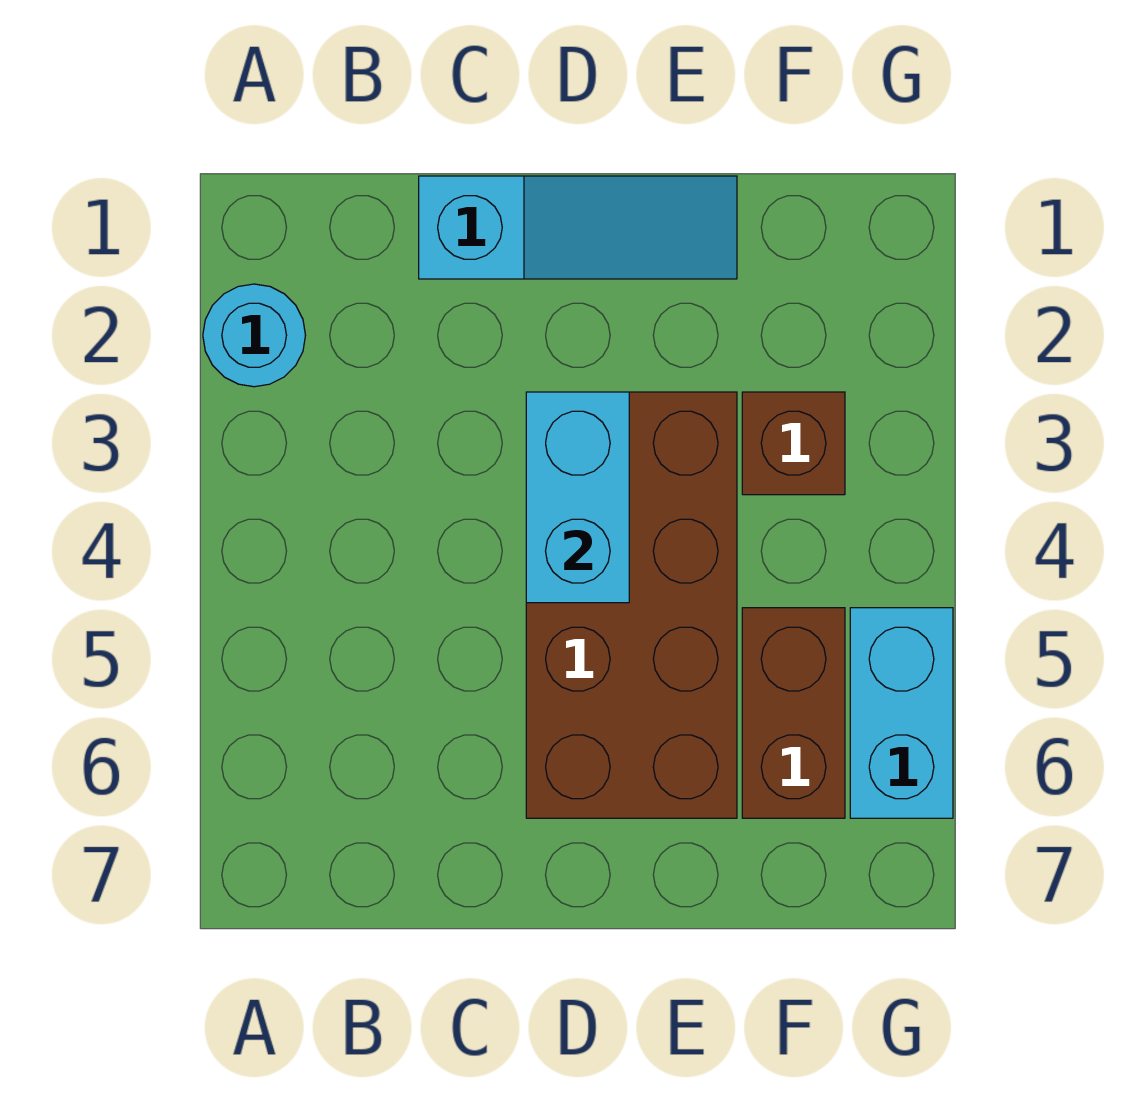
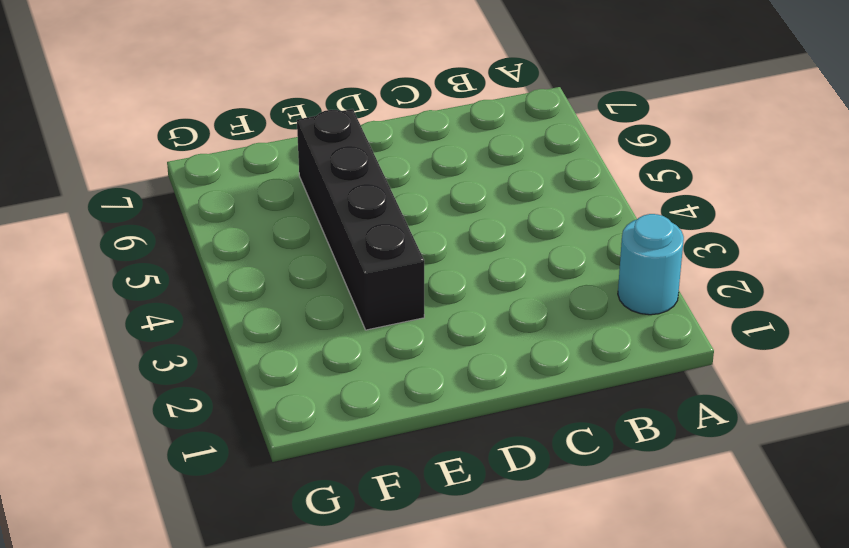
black brick E3:E6 level 1 -> brown brick D3:E6 level 1
none -> cyan slope C1:E1 level 1 top C
none -> brown brick F3 level 1

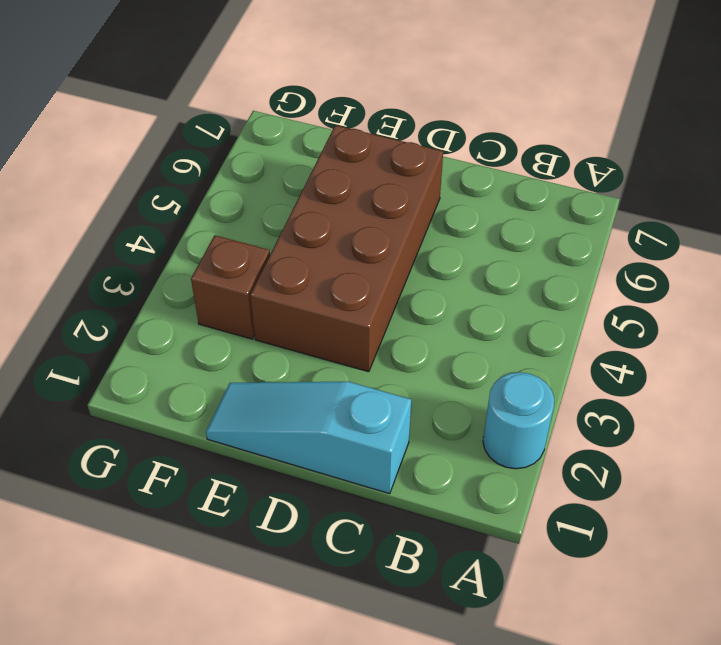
none -> brown brick F5:F6 level 1
none -> cyan brick G5:G6 level 1

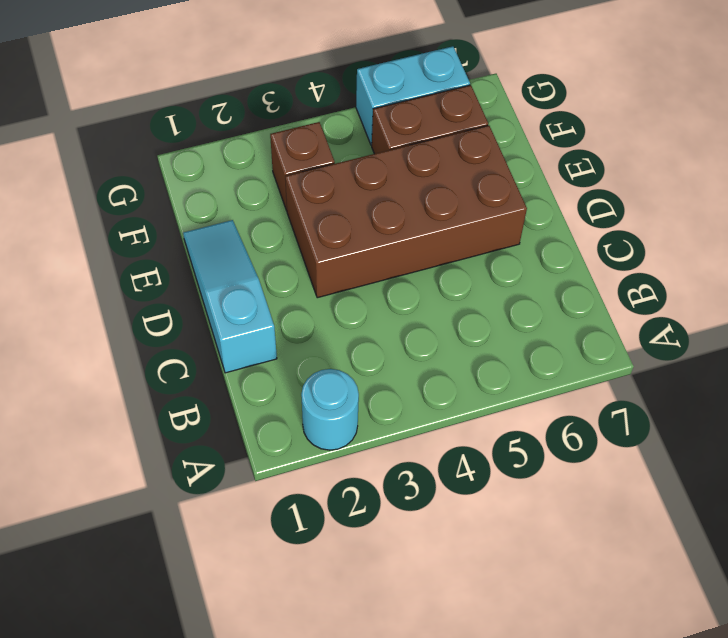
none -> cyan brick D3:D4 level 2

